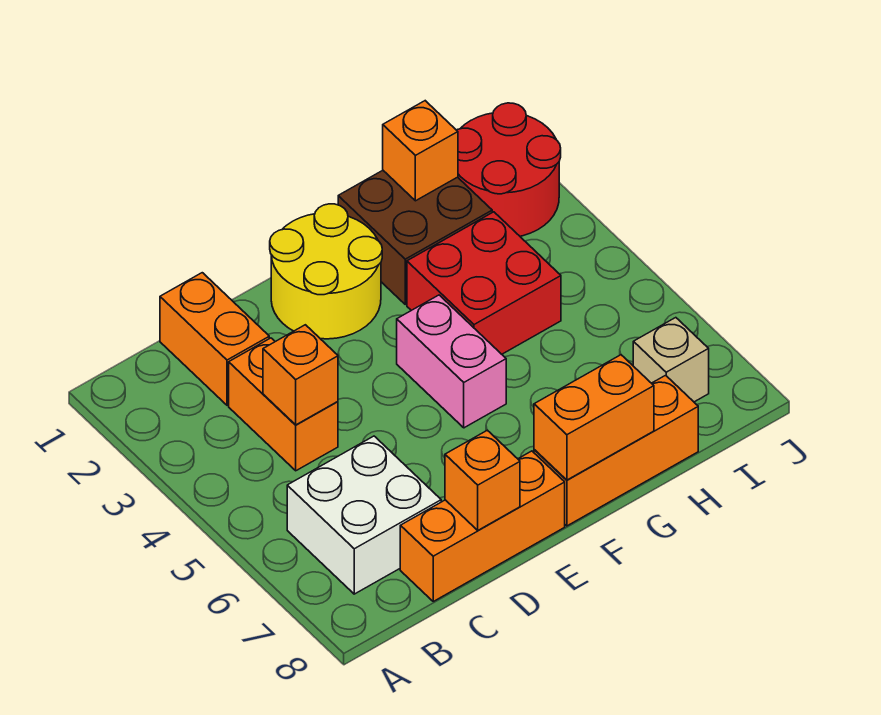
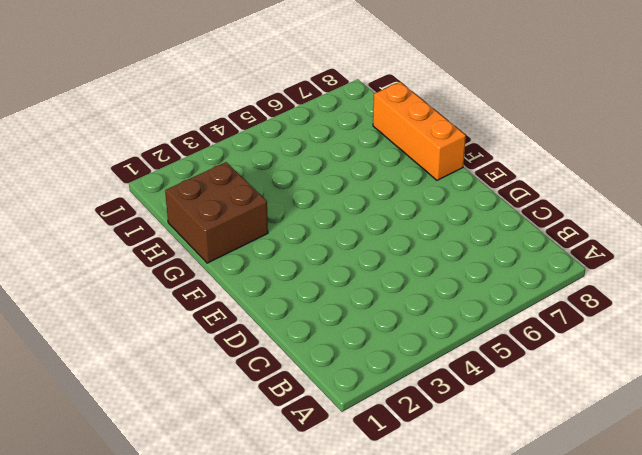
none -> white brick B6:C7 level 1
none -> orange brick C1:C2 level 1
none -> orange brick C3:C4 level 1

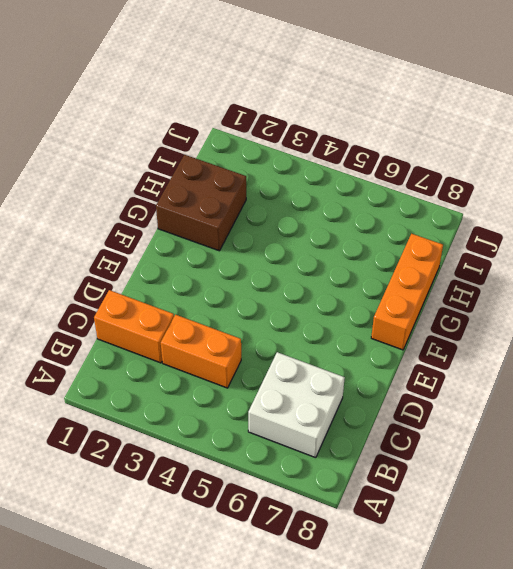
none -> orange brick C8:E8 level 1
none -> yellow round brick E1:F2 level 1
none -> pink brick F4:F5 level 1

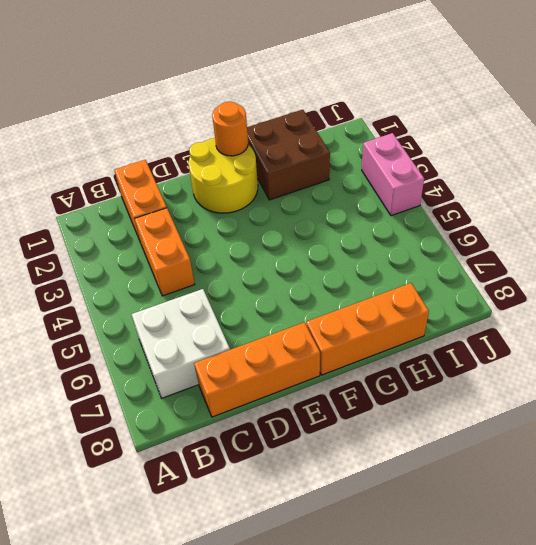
orange round brick F1 level 2 -> none
pink brick J3:J4 level 1 -> pink brick F4:F5 level 1
none -> red brick G3:H4 level 1
none -> red round brick I1:J2 level 1
none -> tan brick I7 level 1

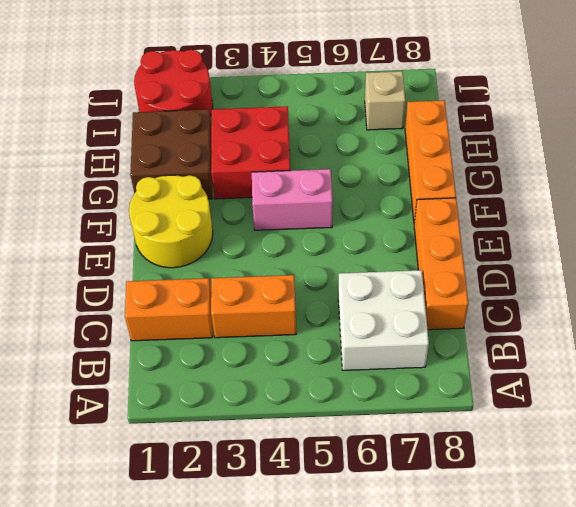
none -> orange brick C4 level 2
none -> orange brick D8 level 2
none -> orange brick F8:G8 level 2

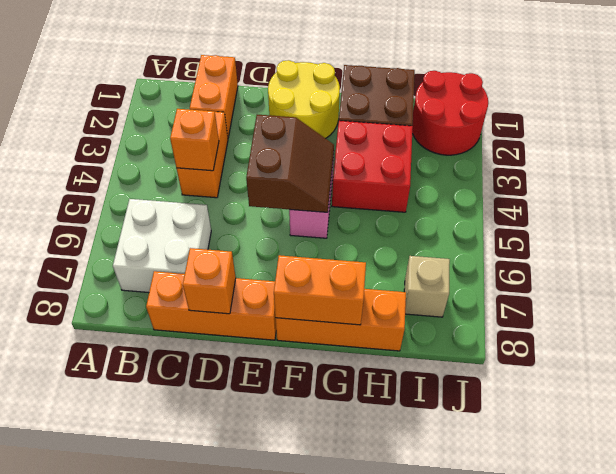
brown slope E4:F5 level 2 top E -> none
none -> orange brick H1 level 2

